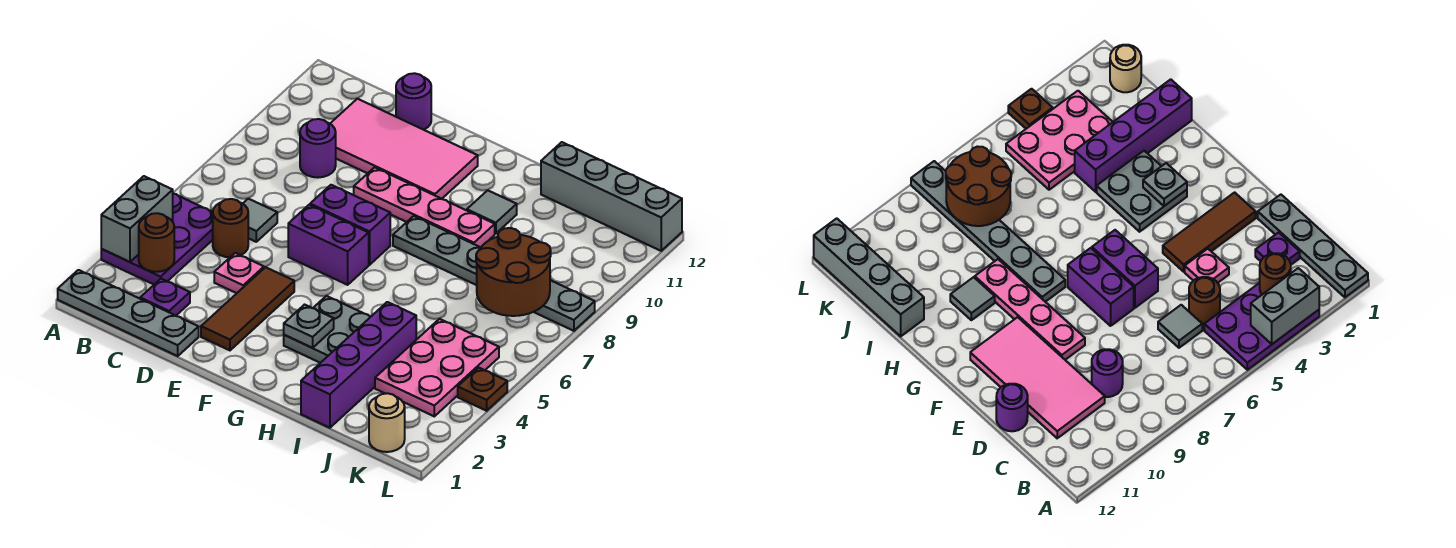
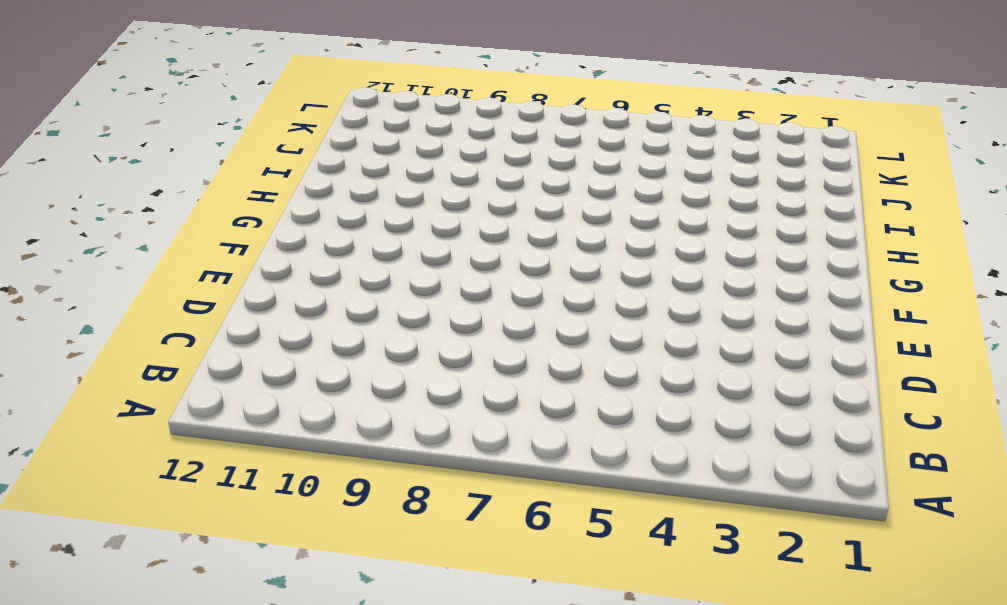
none -> grey plate A1:D1 level 1
none -> purple plate A3:B5 level 1
none -> purple plate C2 level 1

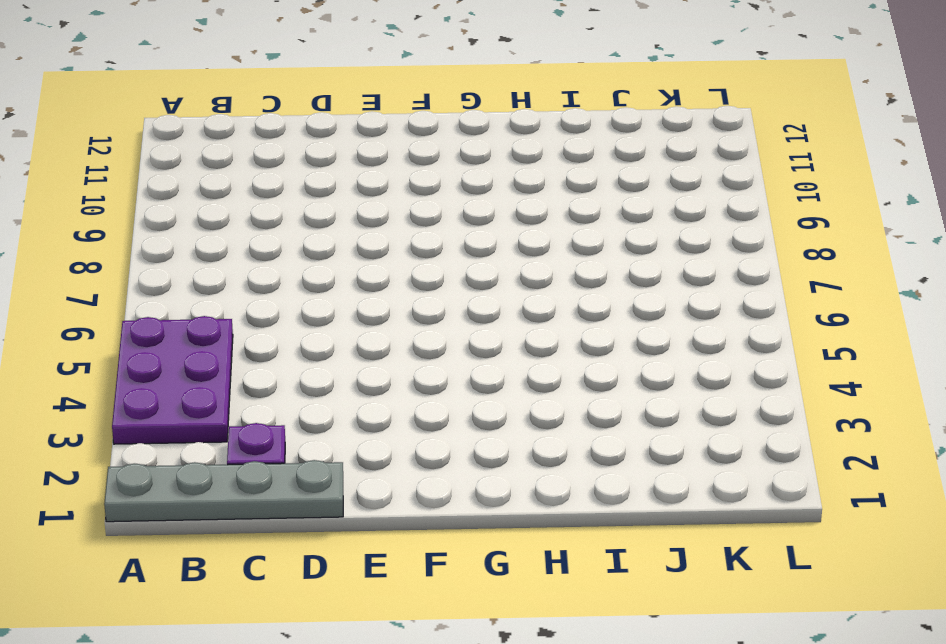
none -> brown round brick C5 level 1
none -> grey tile C6 level 1
none -> purple round brick C9 level 1

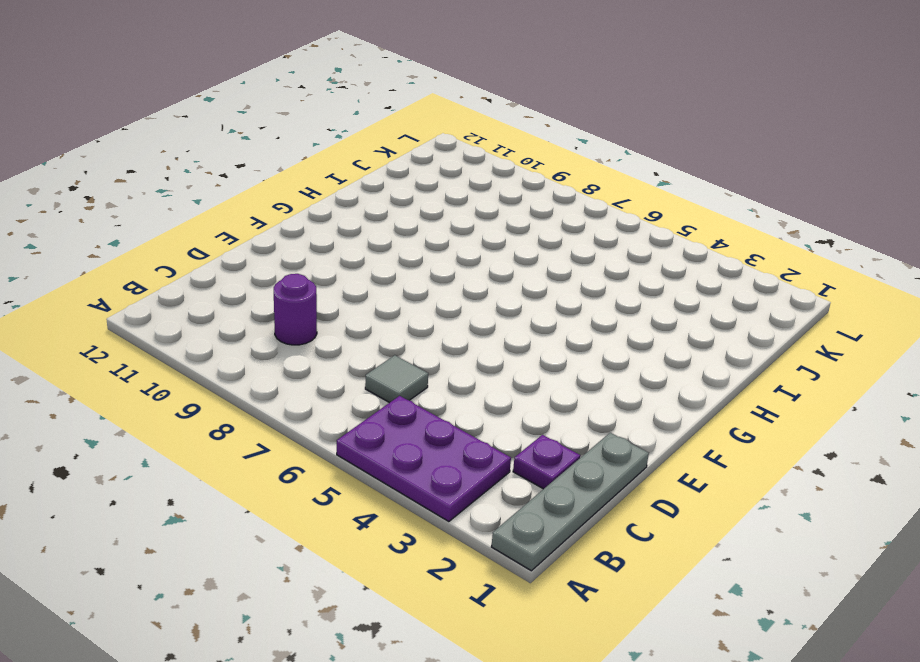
none -> brown round brick C5 level 1
none -> pink tile C10:F11 level 1
none -> pink plate D4 level 1

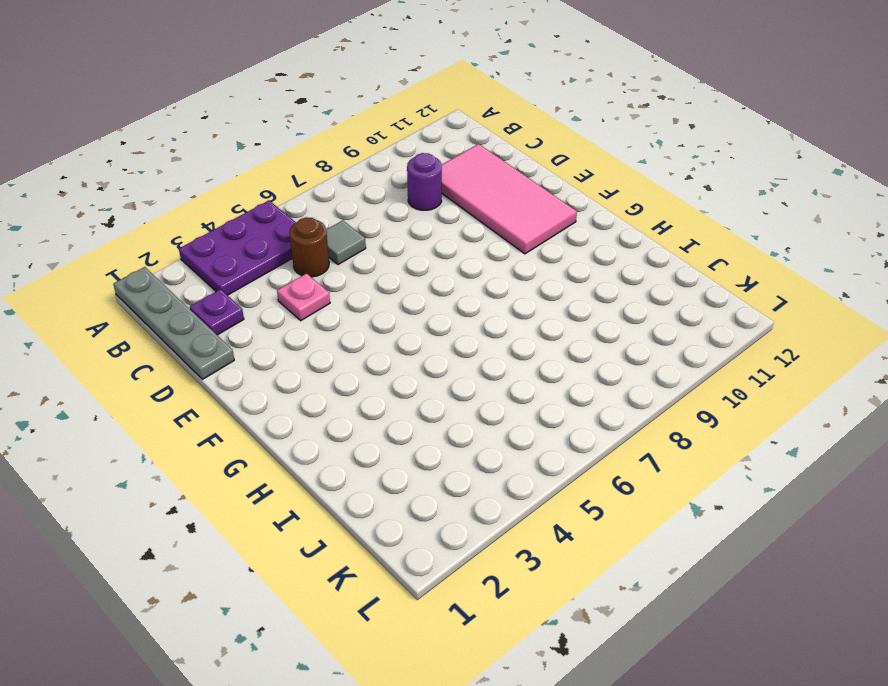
none -> purple round brick D12 level 1
none -> brown tile E2:E4 level 1
none -> purple brick E6:F6 level 1

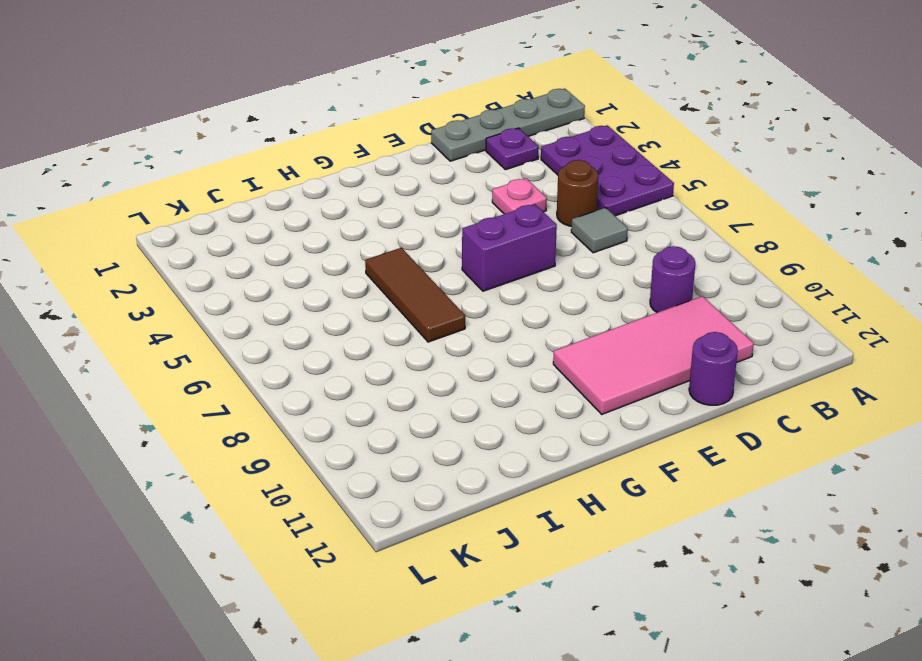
brown tile H5:H7 level 1 -> brown tile E2:E4 level 1
none -> purple brick E7:F7 level 1
none -> pink plate E9:H9 level 1
none -> grey plate G3:H4 level 1

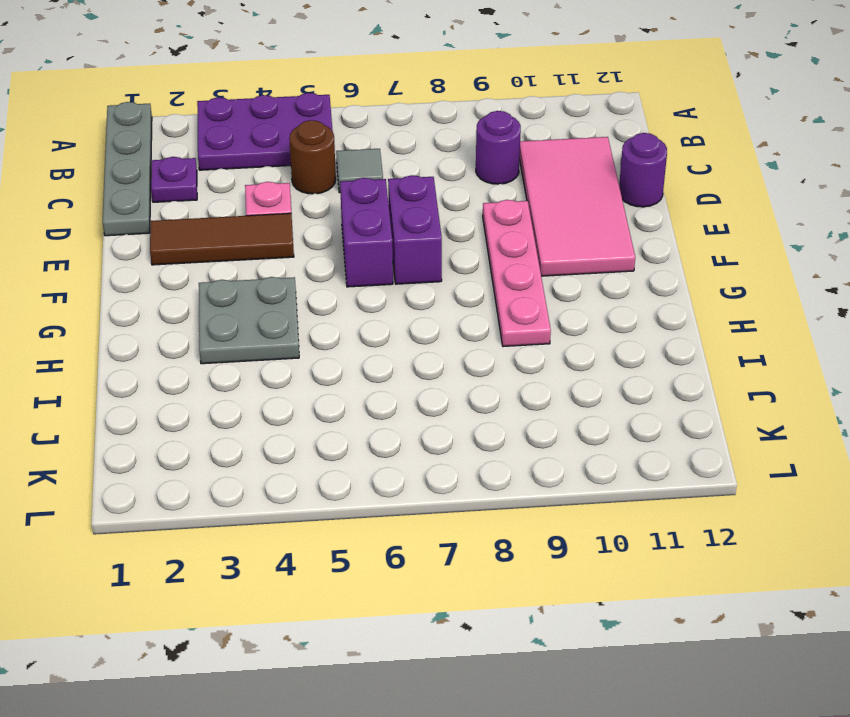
none -> grey plate G8:L8 level 1
none -> grey tile H10 level 1
none -> purple brick I1:I4 level 1

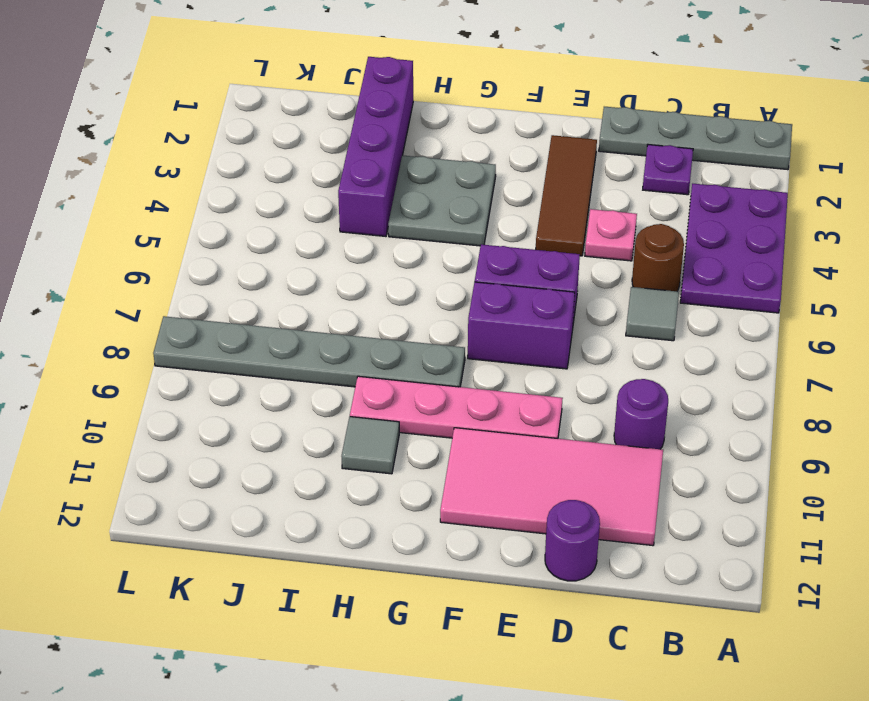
none -> grey brick I12:L12 level 1
none -> pink plate J3:K5 level 1
none -> tan round brick K1 level 1

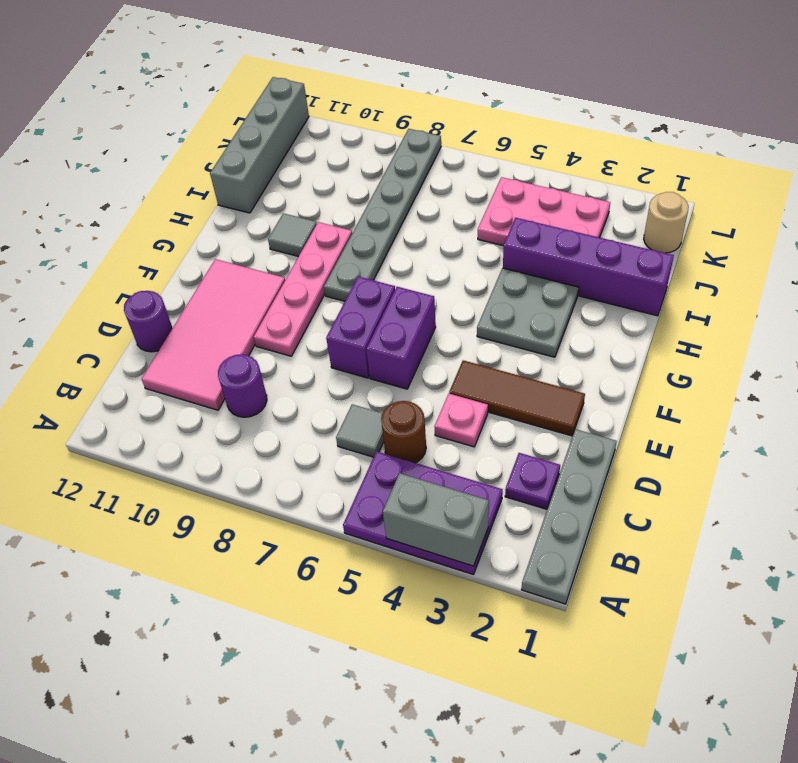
none -> brown plate L4 level 1
none -> brown round brick B3 level 2
none -> grey plate G3 level 2

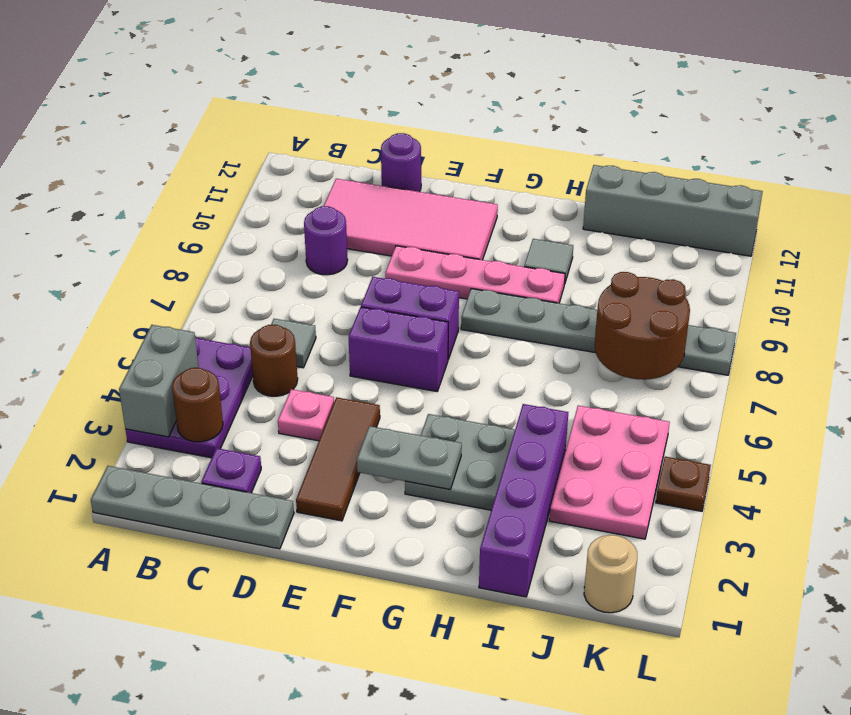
grey plate F3:G3 level 2 -> grey plate G3 level 2

